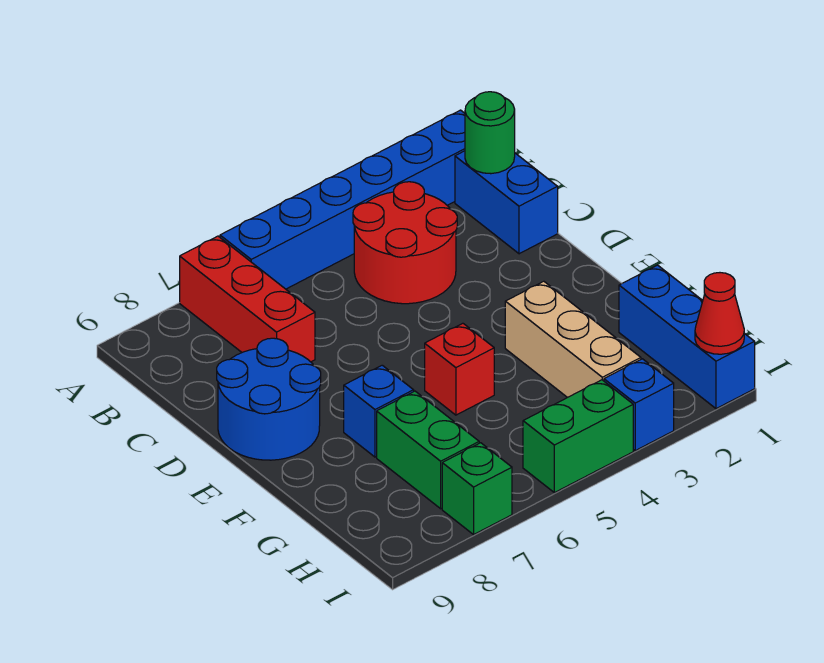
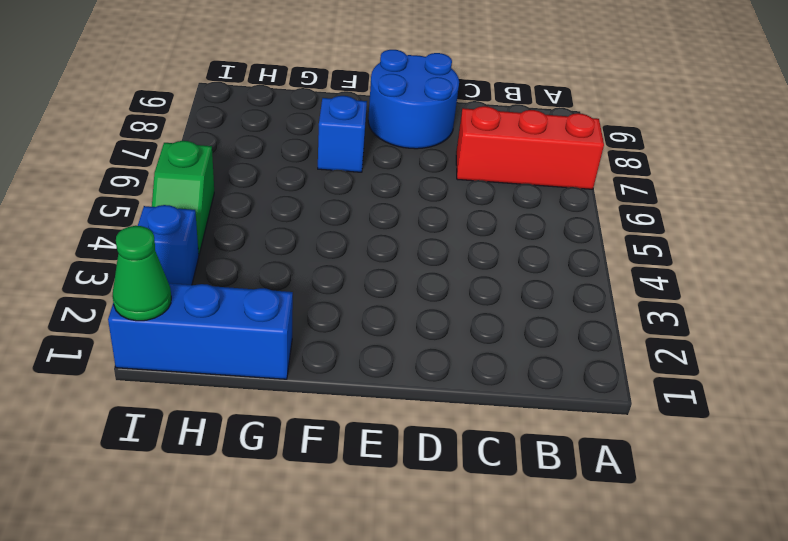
green cone I1 level 2 -> red cone I1 level 2
green slope I4:I5 level 1 top 5 -> green brick I4:I5 level 1
none -> blue brick A1:A6 level 1
none -> blue brick B1:C1 level 1
none -> red round brick B3:C4 level 1

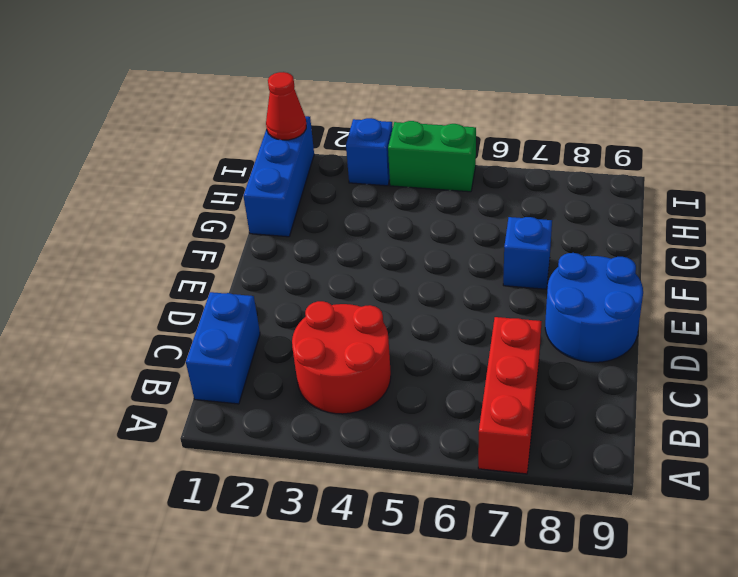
none -> blue brick A1:A6 level 1
none -> tan brick F3:H3 level 1
none -> red brick F5 level 1

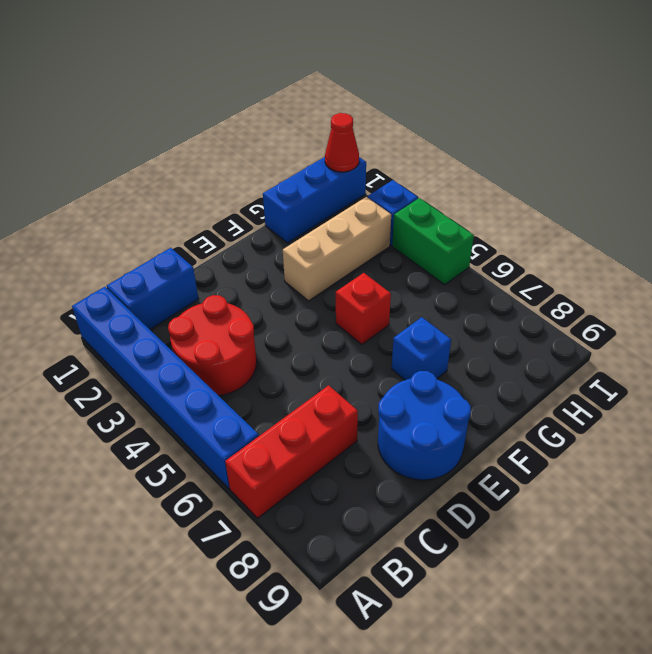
none -> green brick G7:H7 level 1
none -> green brick I7 level 1
none -> green round brick B1 level 2

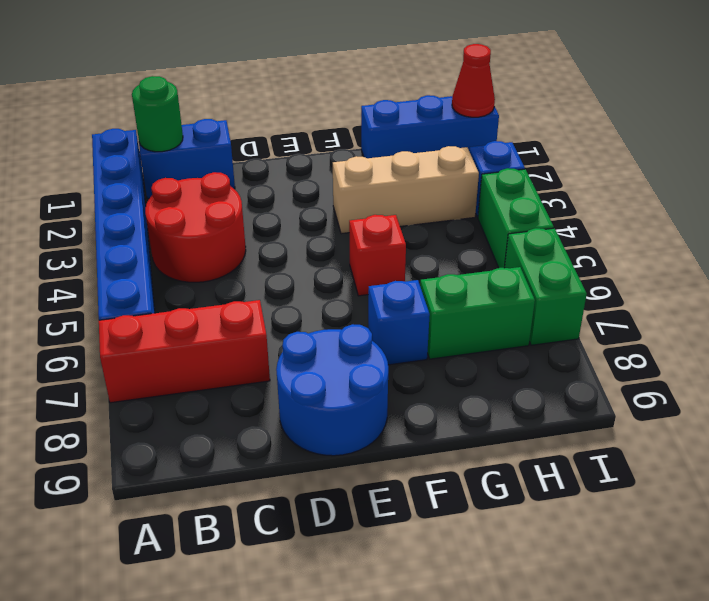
green brick I6:I7 level 1 -> green brick I7 level 1

